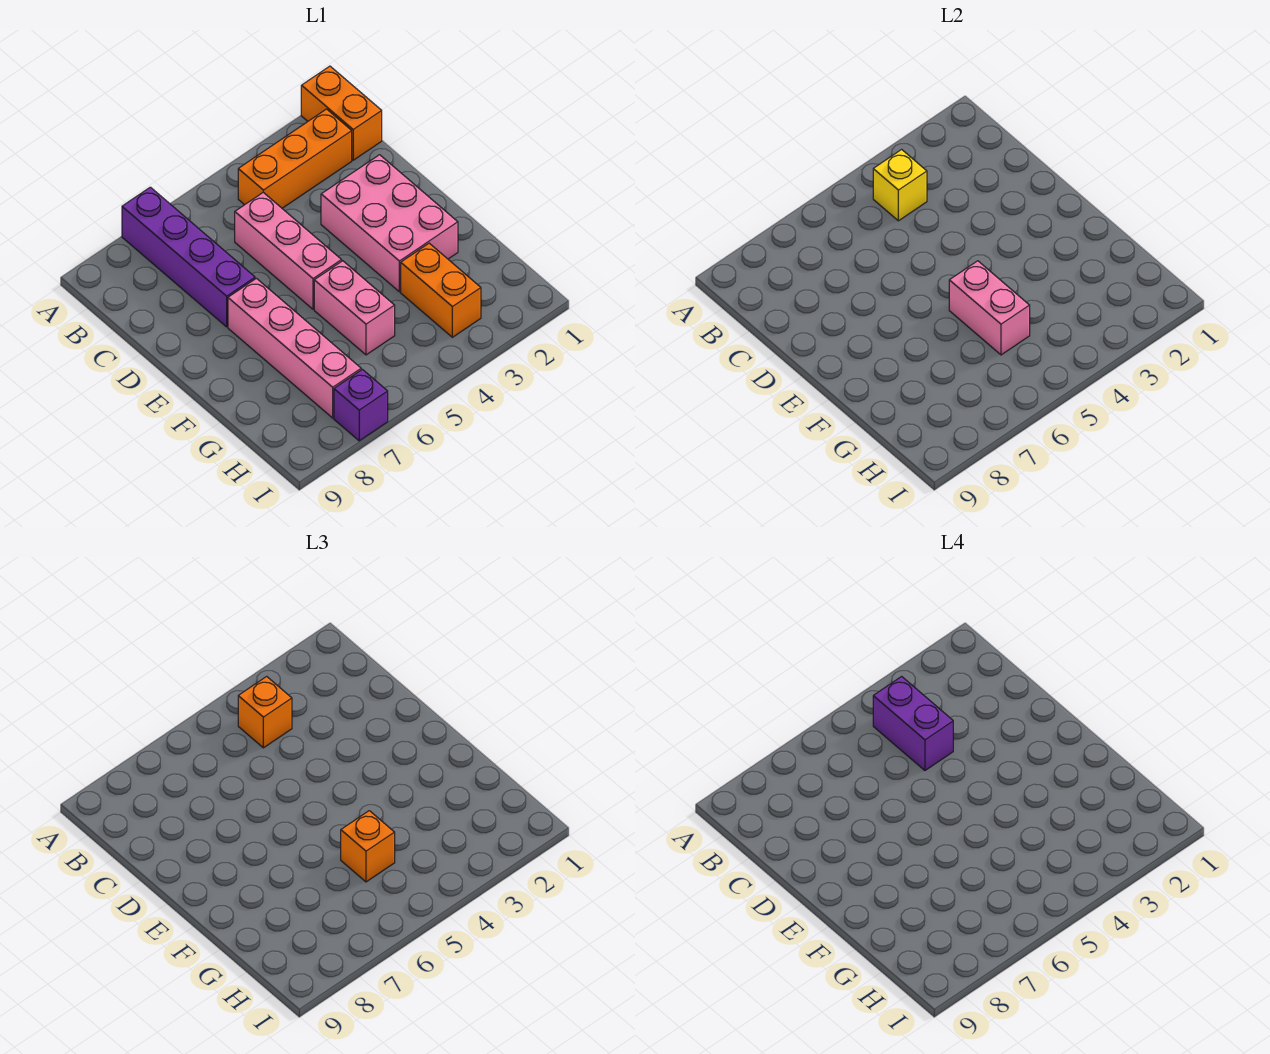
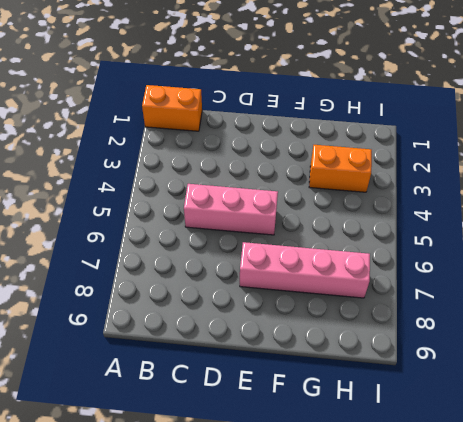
none -> purple brick A7:D7 level 1
none -> orange brick B2:B4 level 1
none -> pink brick D2:F3 level 1

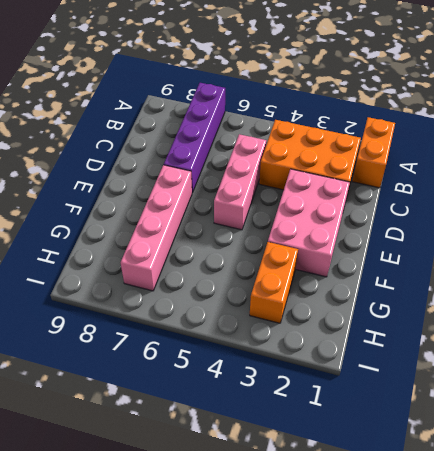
orange brick B2:C4 level 1 -> orange brick B2:B4 level 1
none -> pink brick F5:G5 level 1
none -> purple brick I7 level 1
none -> yellow brick B4 level 2

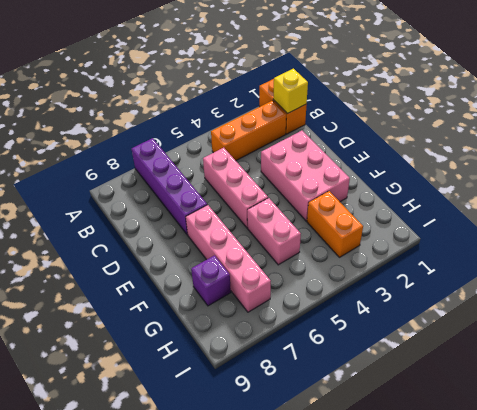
yellow brick B1 level 2 -> yellow brick B4 level 2
purple brick G8 level 1 -> purple brick I7 level 1
none -> pink brick F5:G5 level 2
none -> orange brick B4 level 3
none -> orange brick G5 level 3

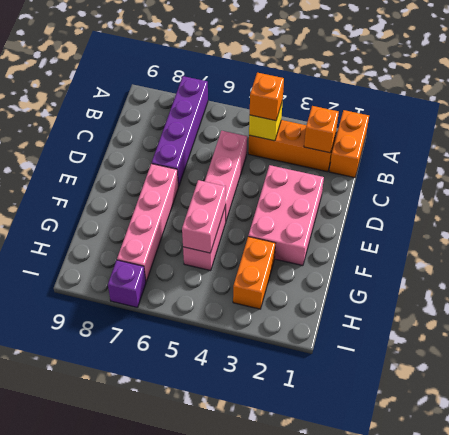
orange brick B2 level 2 -> orange brick G5 level 3
none -> purple brick B4:C4 level 4

